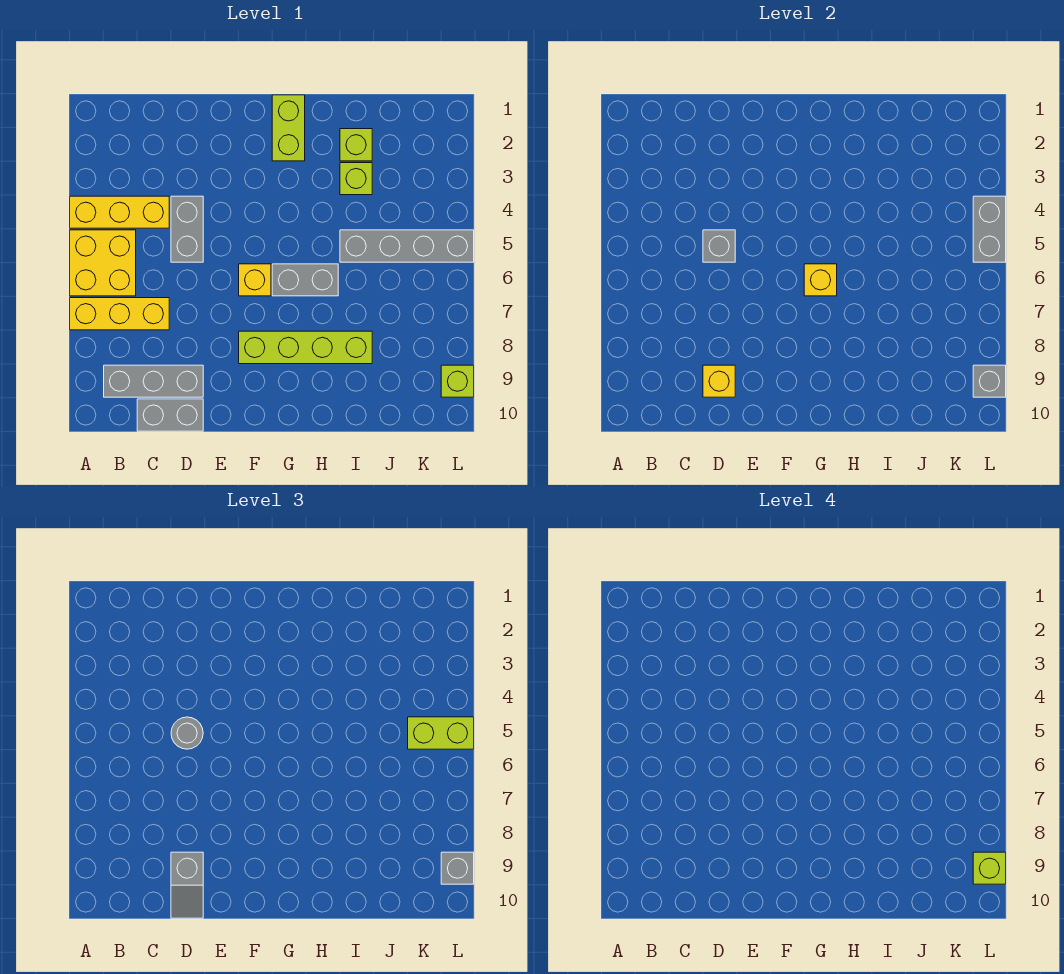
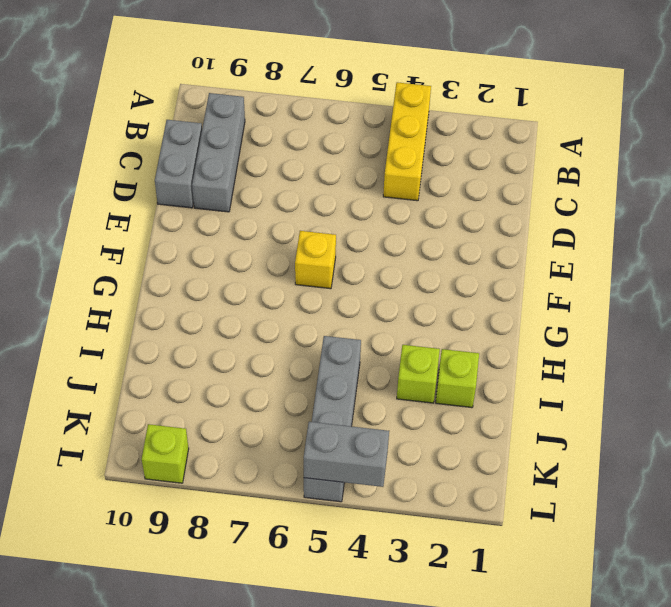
none -> yellow brick A5:B6 level 1
none -> yellow brick A7:C7 level 1
none -> grey brick D4:D5 level 1

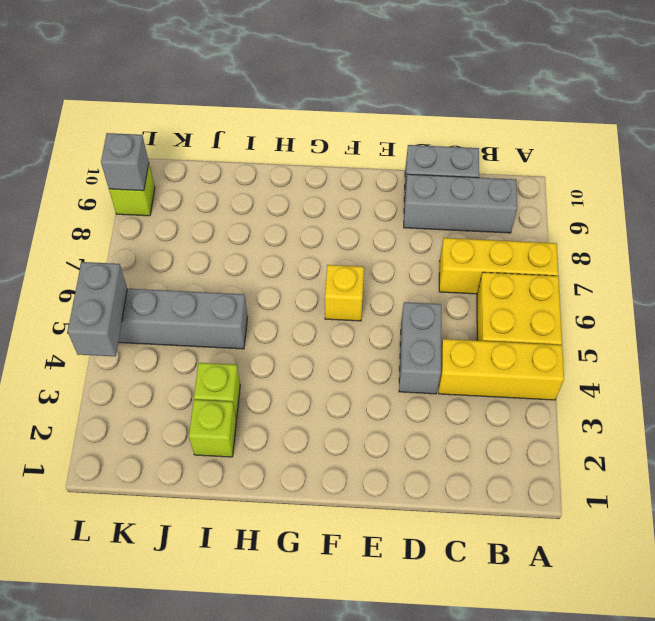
none -> lime brick F8:I8 level 1
none -> lime brick G1:G2 level 1
none -> grey brick G6:H6 level 1

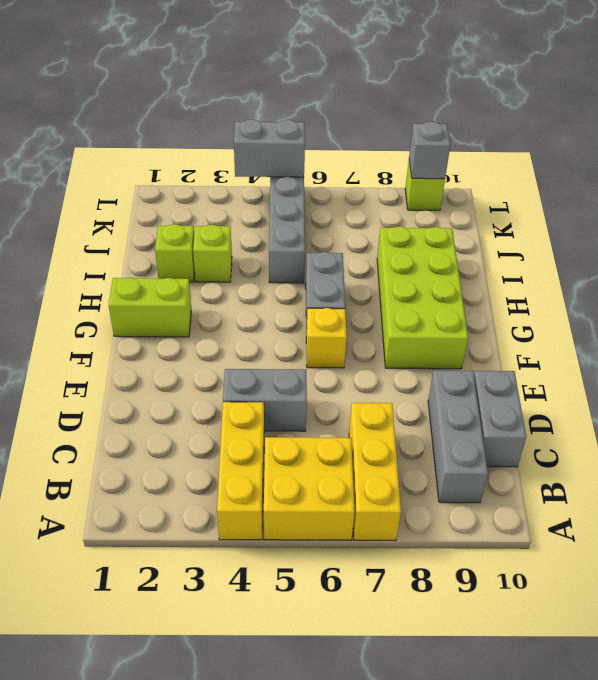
lime brick F8:I9 level 1 -> lime brick F8:I8 level 1
none -> grey brick D5 level 2
none -> yellow brick D9 level 2
none -> yellow brick G6 level 2

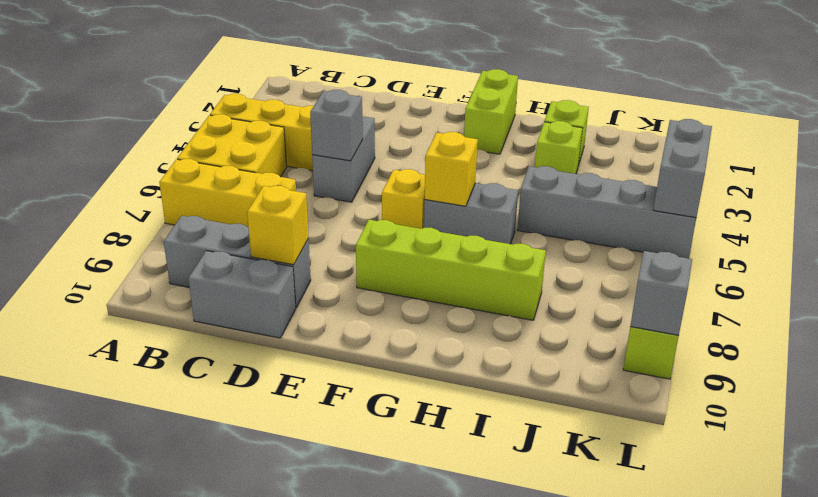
none -> grey round brick D5 level 3
none -> grey slope D9:D10 level 3 top 9
none -> lime brick K5:L5 level 3

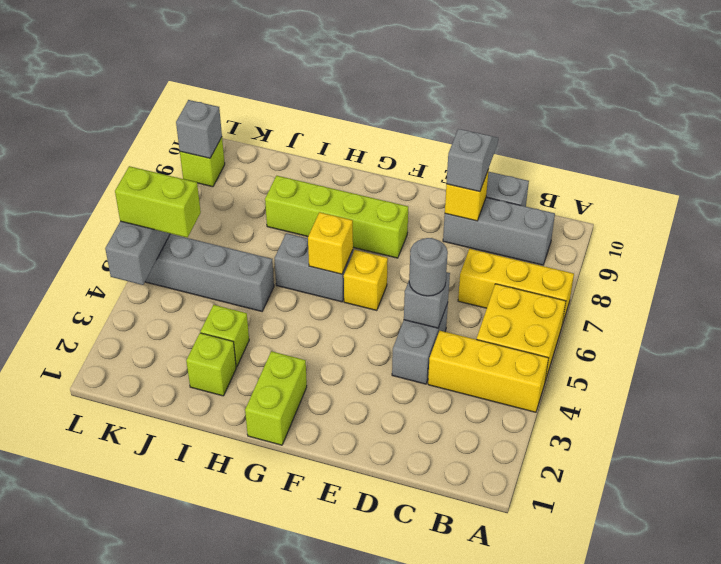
none -> grey brick L9 level 3
none -> lime brick L9 level 4

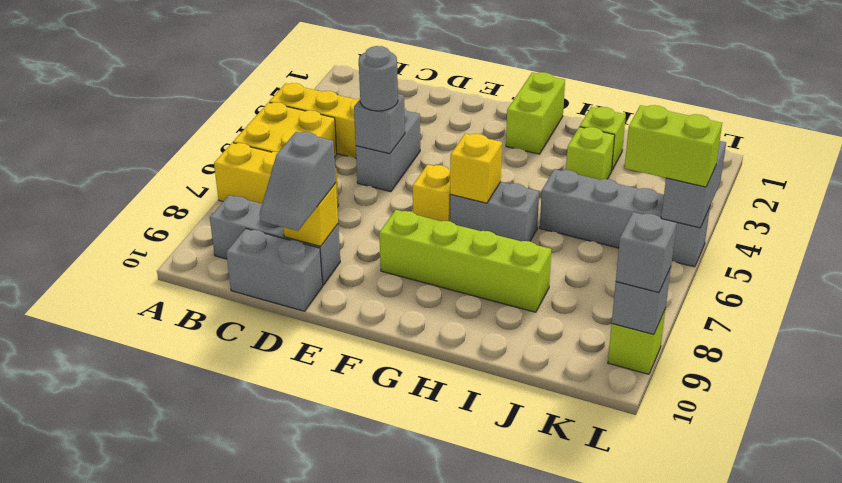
none -> lime brick L9 level 4

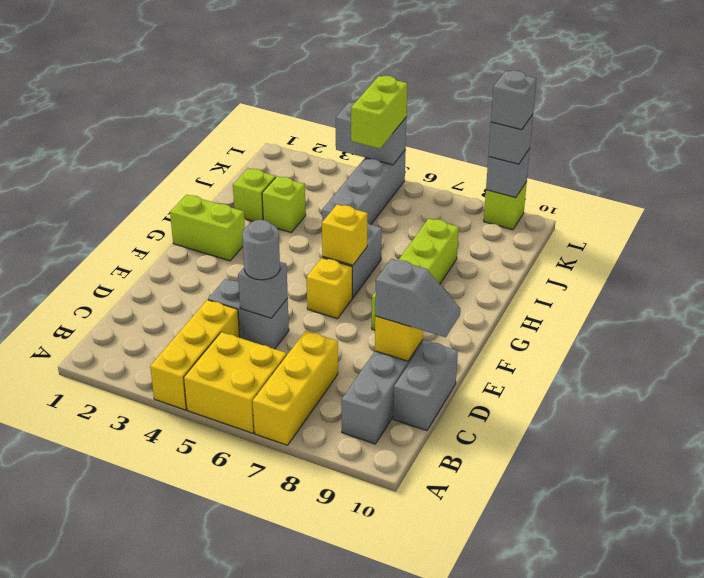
grey brick L9 level 4 -> lime brick L9 level 4

